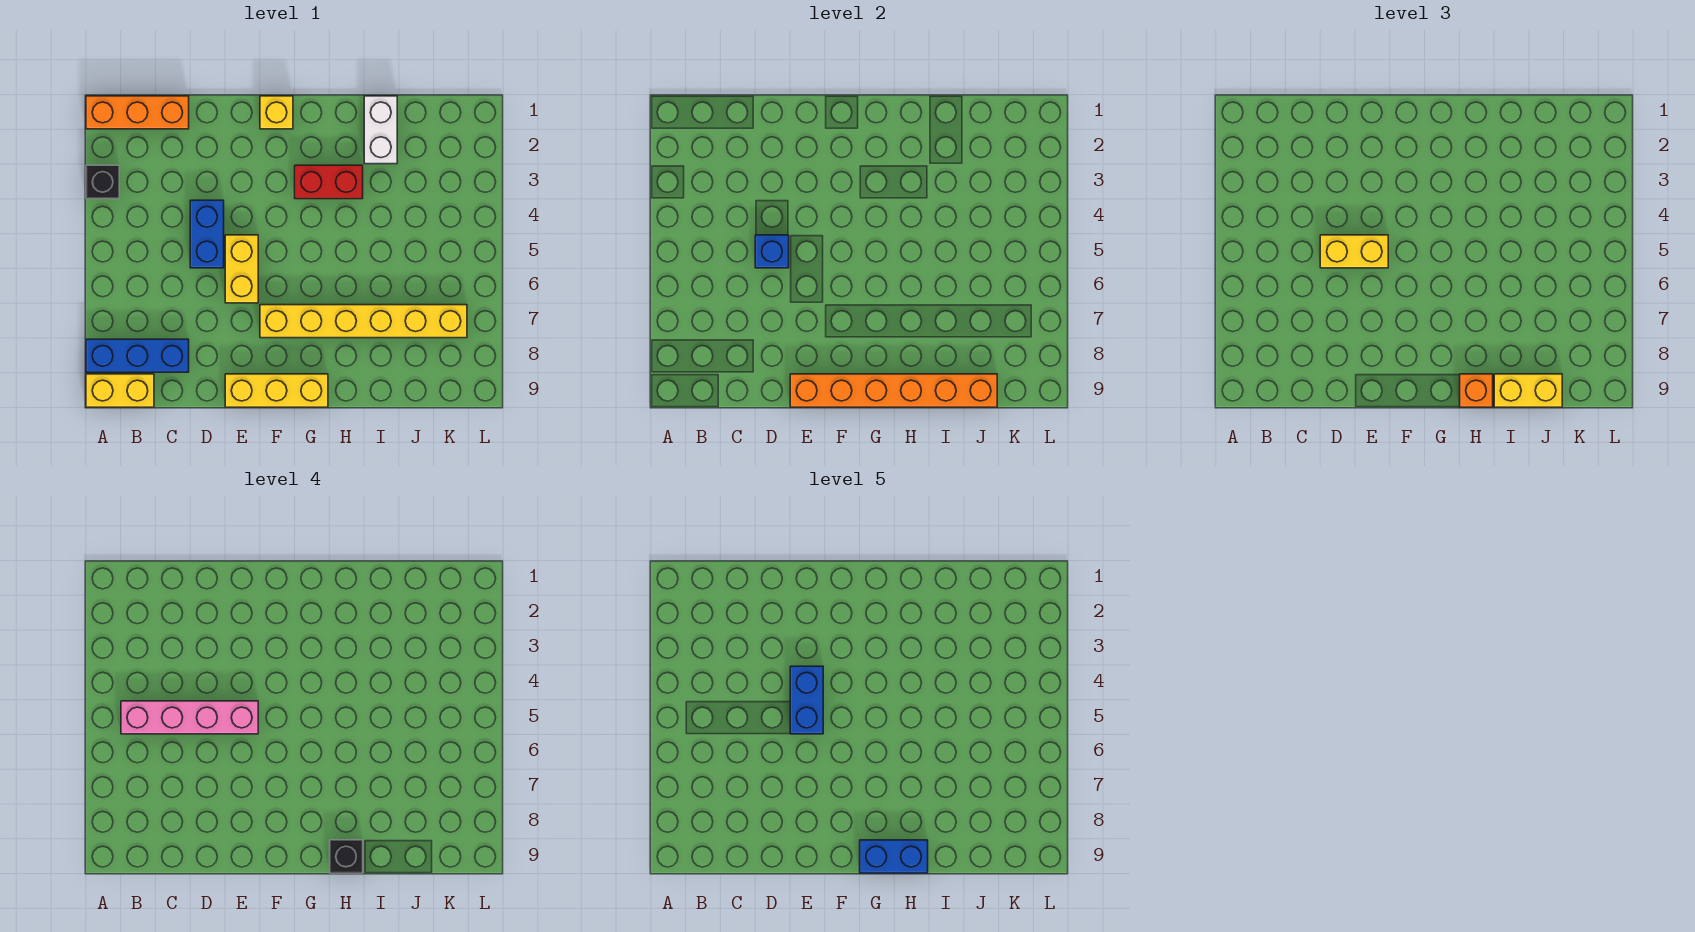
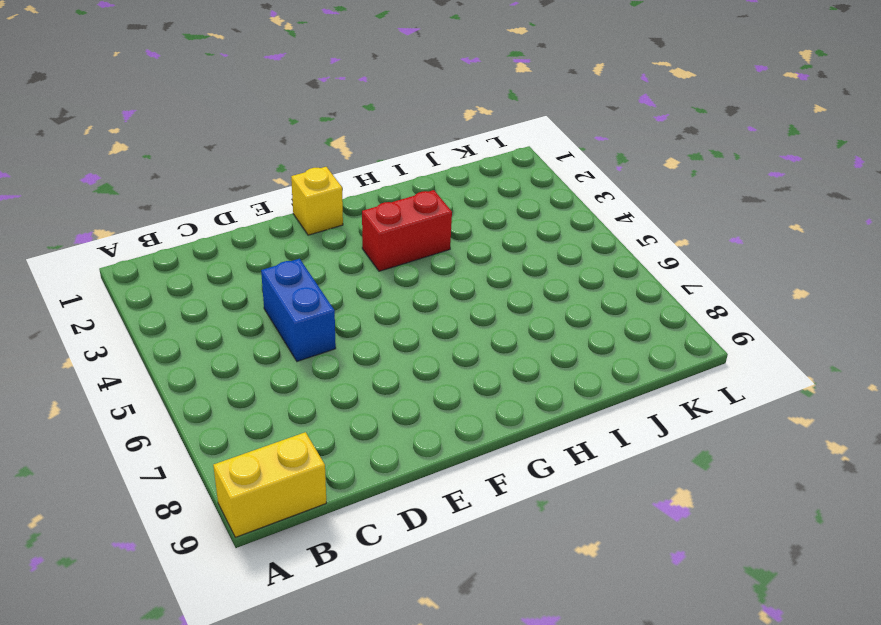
none -> orange brick A1:C1 level 1
none -> black brick A3 level 1
none -> blue brick A8:C8 level 1

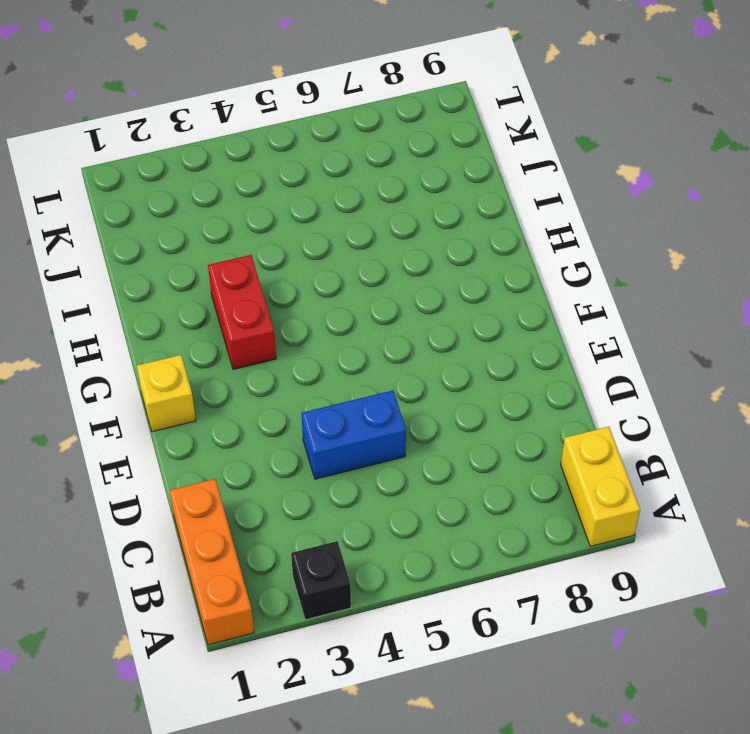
none -> blue brick A8:C8 level 1
none -> yellow brick E5:E6 level 1
none -> yellow brick E9:G9 level 1

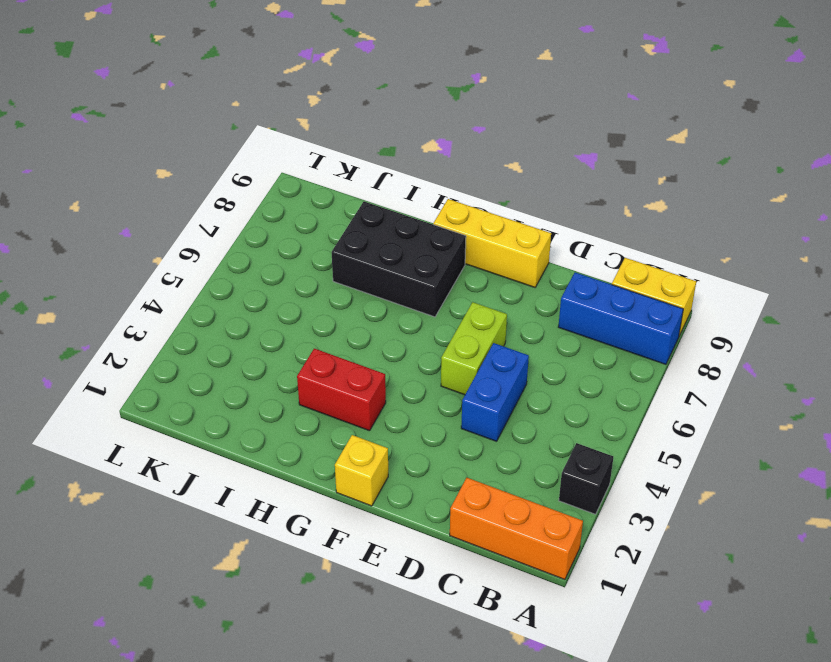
lime brick E5:E6 level 1 -> yellow brick E5:E6 level 1
black brick G7:I8 level 1 -> yellow brick F7:K7 level 1
none -> white brick I1:I2 level 1
none -> blue brick D5 level 2
none -> orange brick E9:J9 level 2

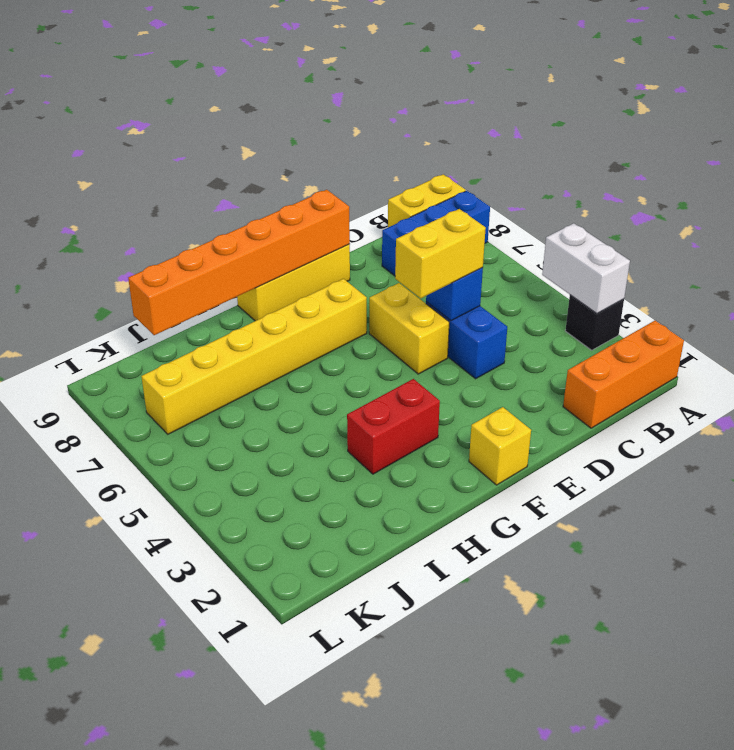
white brick A3:A4 level 2 -> white brick I1:I2 level 1
none -> orange brick H9 level 3
none -> yellow brick I9:J9 level 3
none -> pink brick B5:E5 level 4

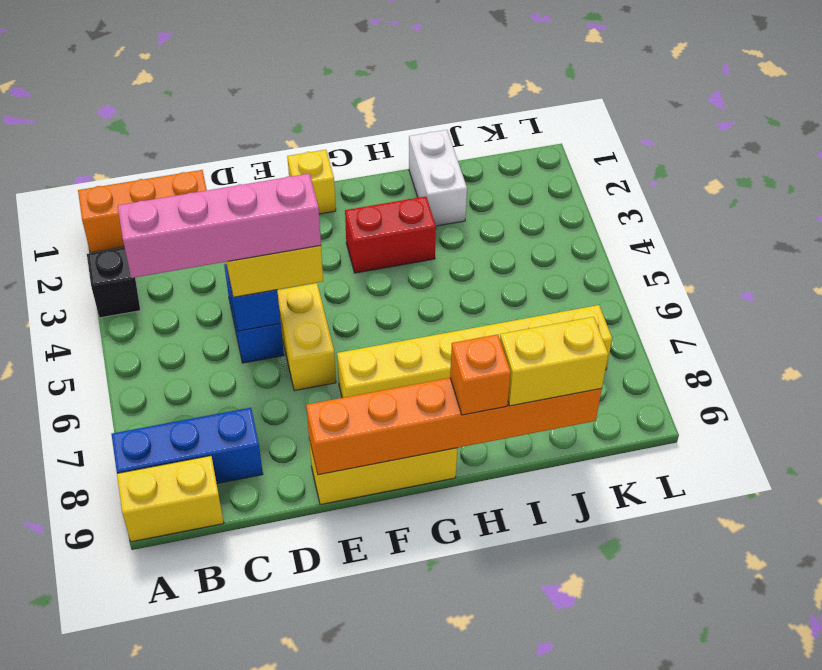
none -> black brick H9 level 4
none -> blue brick E4:E5 level 5
none -> blue brick G9:H9 level 5

